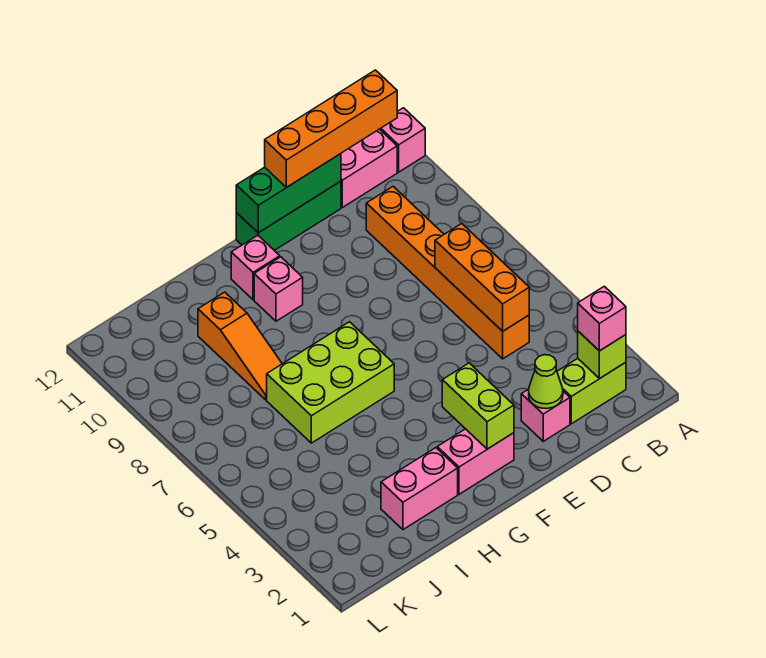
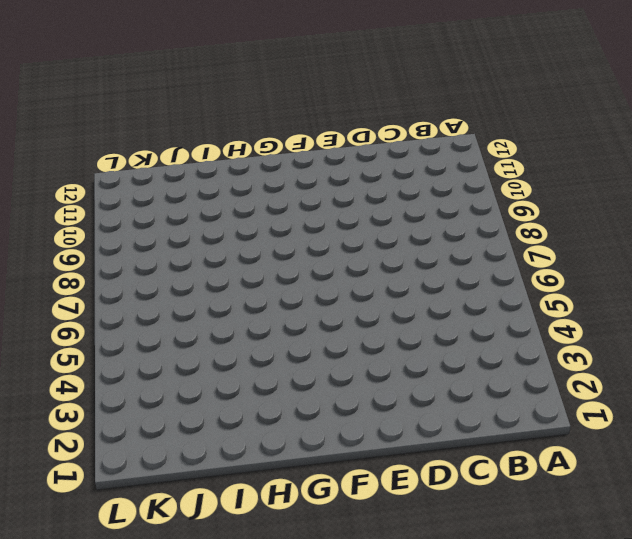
none -> pink brick A12 level 1
none -> lime brick B2:C2 level 1
none -> pink brick B12:C12 level 1

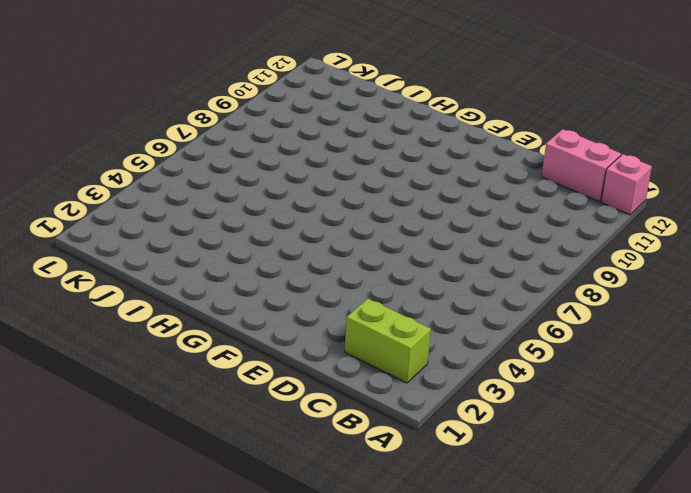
none -> orange brick C5:C10 level 1
none -> pink brick D2 level 1
none -> green brick D12:F12 level 1

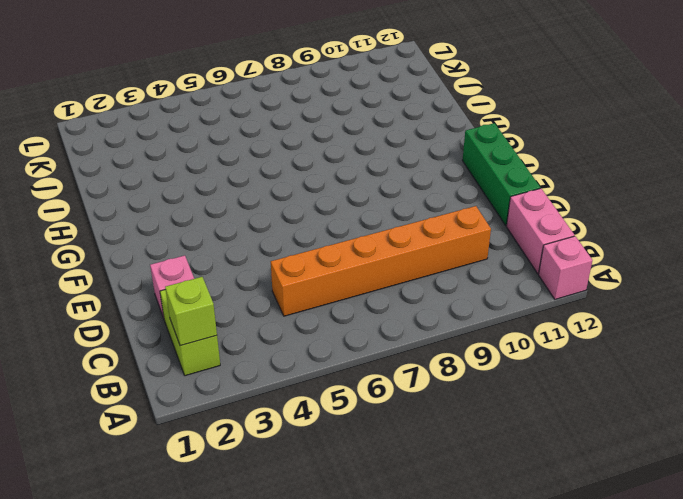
none -> pink brick F2:G2 level 1
none -> lime brick G6:I7 level 1
none -> pink brick G10 level 1

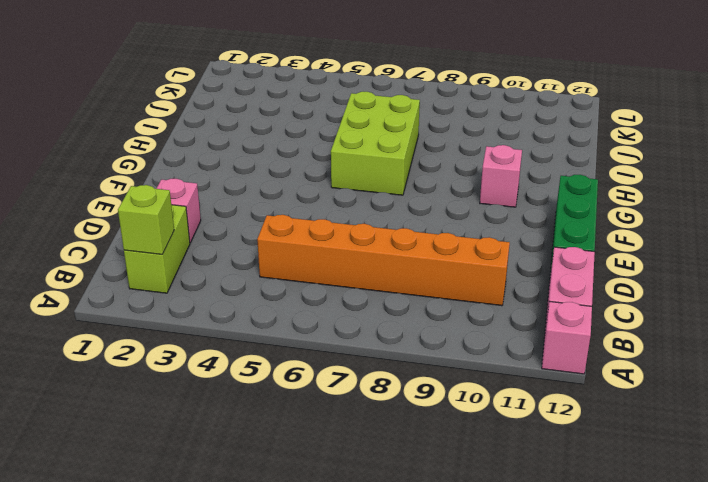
none -> pink brick F2:G2 level 1
none -> pink brick G11 level 1
none -> pink brick H2:I2 level 1

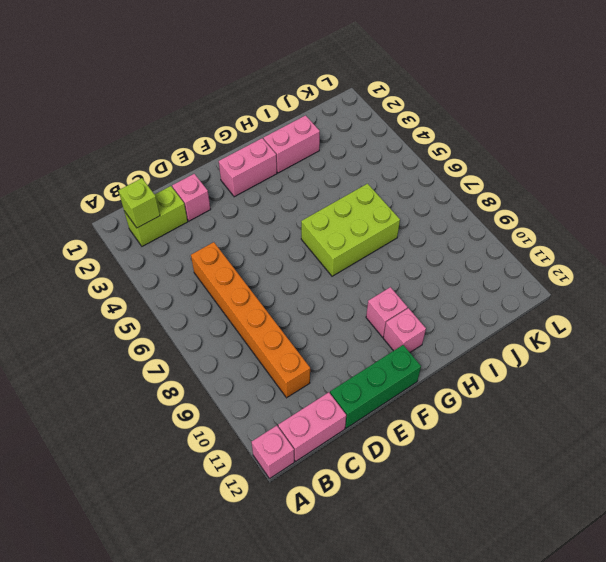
none -> orange slope I8:I10 level 1 top 10
none -> orange brick C5:C7 level 2
none -> lime cone D2 level 2

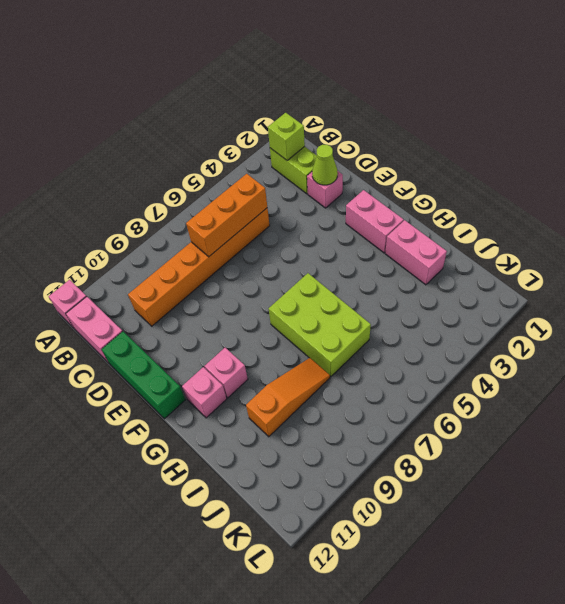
none -> green brick D12:F12 level 2
none -> lime brick F2:F3 level 2
none -> pink brick B2 level 3

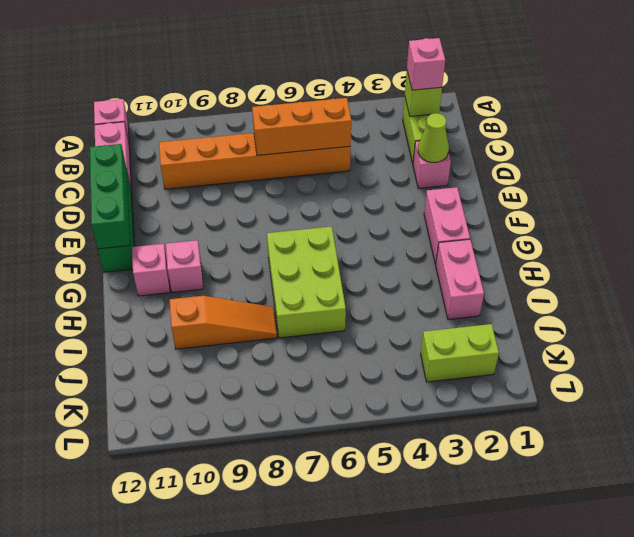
lime brick K2:K3 level 1 -> lime brick F2:F3 level 2
none -> orange brick B12:E12 level 3

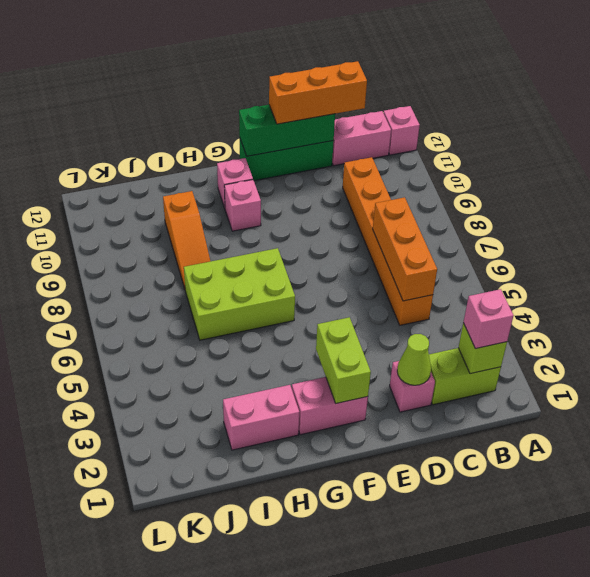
orange brick C12:E12 level 3 -> orange brick B12:E12 level 3

